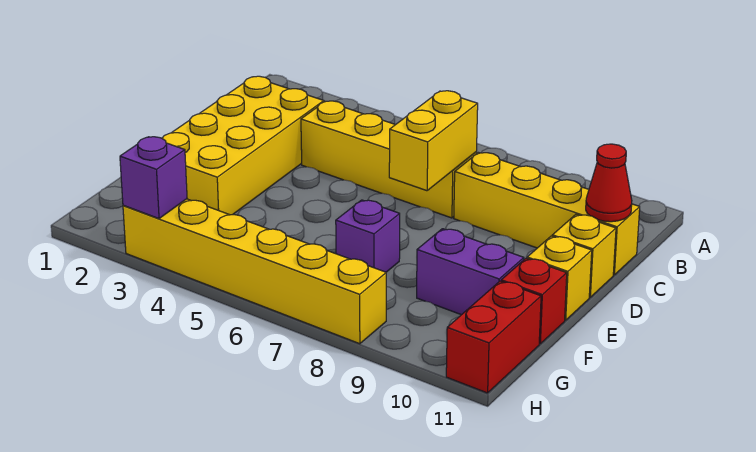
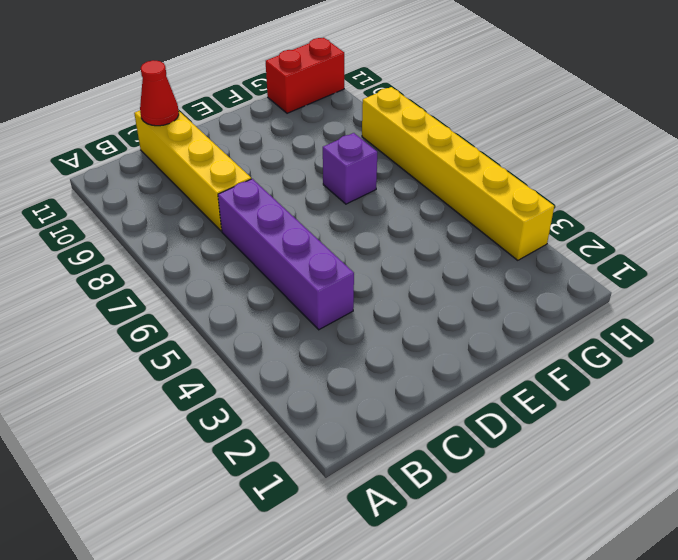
purple brick C4:C7 level 1 -> yellow brick C4:C7 level 1
none -> yellow brick C2:F3 level 1
none -> yellow brick D11 level 1
none -> yellow brick E11 level 1

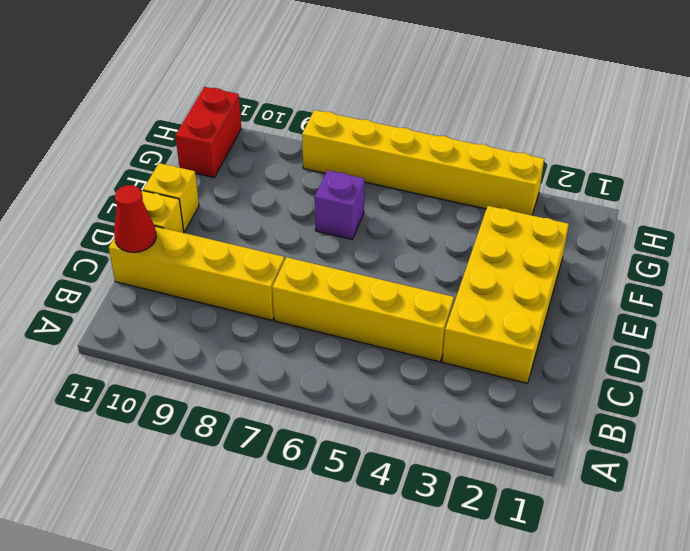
none -> purple brick F9:F10 level 1
none -> red brick F11 level 1
none -> yellow brick C7:D7 level 2

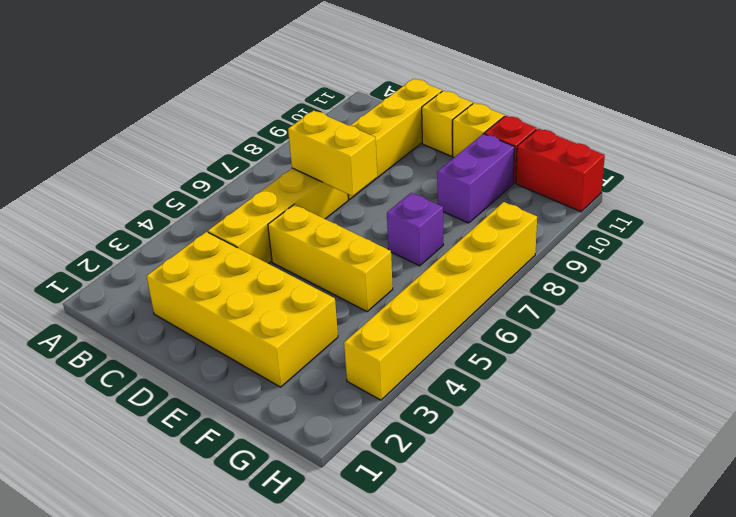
yellow brick D5:F5 level 1 -> none
none -> red cone C11 level 2
none -> purple brick H3 level 2

